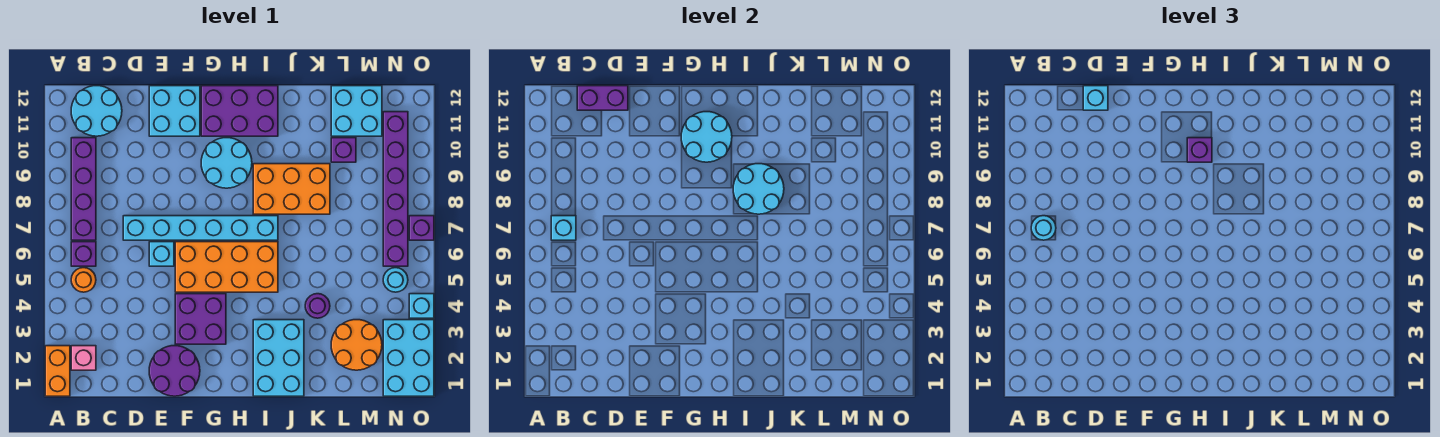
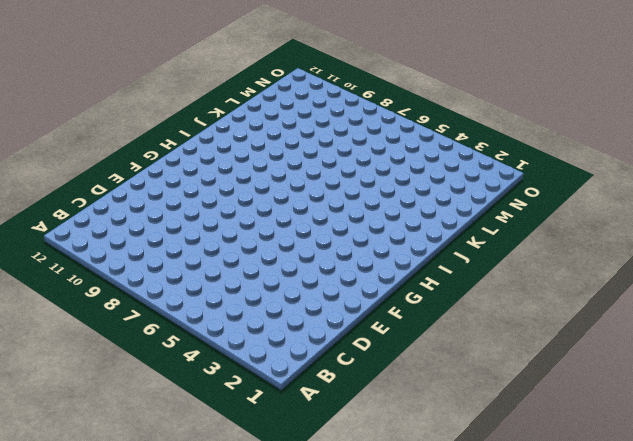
none -> orange brick A1:A2 level 1
none -> pink brick B2 level 1
none -> orange round brick B5 level 1
none -> purple brick B6 level 1

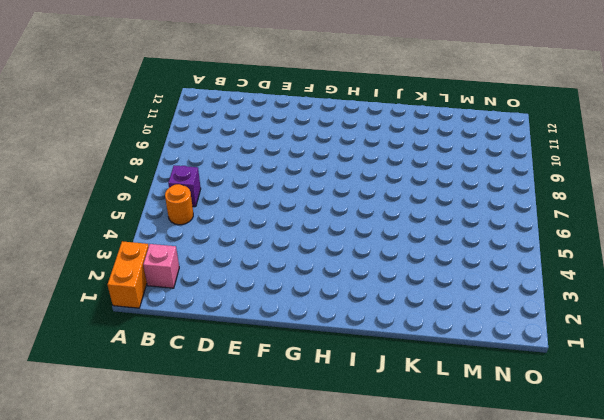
none -> purple brick B7:B10 level 1
none -> cyan round brick B11:C12 level 1
none -> cyan brick D7:I7 level 1
none -> purple round brick E1:F2 level 1

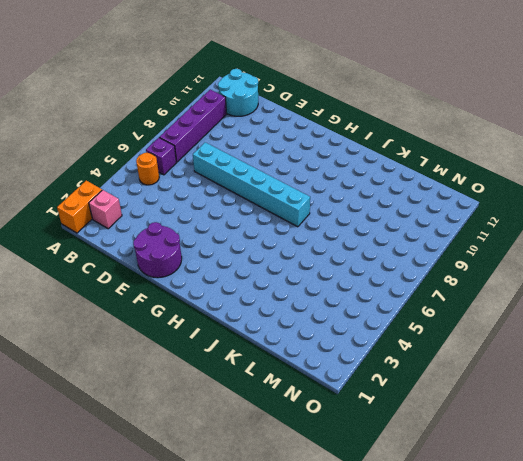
none -> cyan brick E6 level 1
none -> cyan brick E11:F12 level 1
none -> purple brick F3:G4 level 1
none -> orange brick F5:I6 level 1

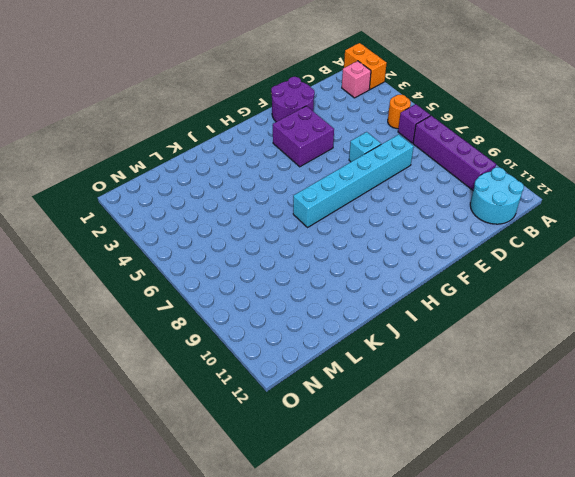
none -> cyan brick E11:F12 level 1
none -> orange brick F5:I6 level 1
none -> cyan round brick G9:H10 level 1
none -> purple brick G11:I12 level 1

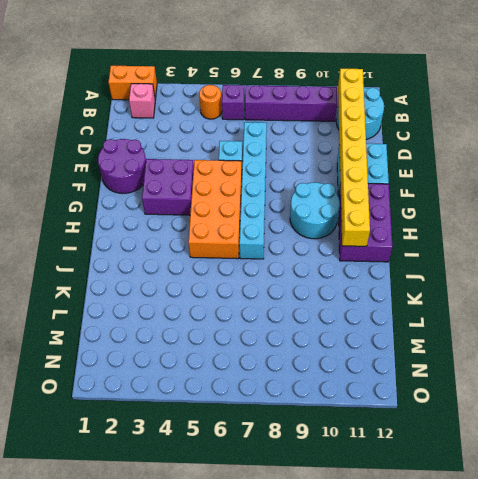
yellow brick B11:I11 level 2 -> cyan round brick G10:H11 level 2
none -> cyan brick I1:J3 level 1
none -> orange brick I8:K9 level 1
none -> purple round brick K4 level 1
none -> orange round brick L2:M3 level 1

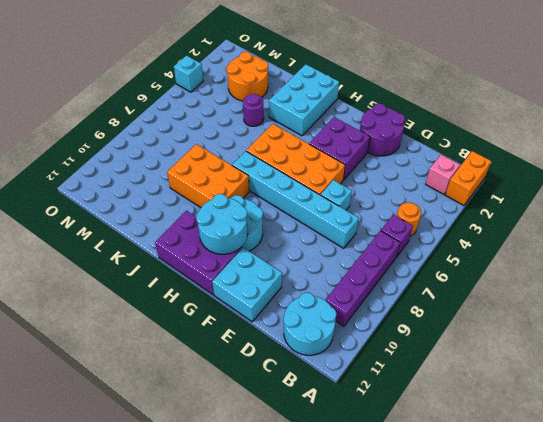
none -> purple brick L10 level 1
none -> cyan brick L11:M12 level 1
none -> cyan brick N1:O3 level 1
none -> cyan round brick N5 level 1

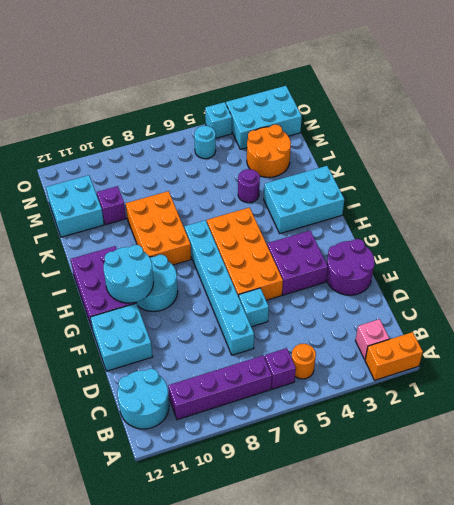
none -> purple brick N6:N11 level 1
none -> purple brick O7 level 1
none -> cyan brick B7 level 2
none -> purple brick C12:D12 level 2

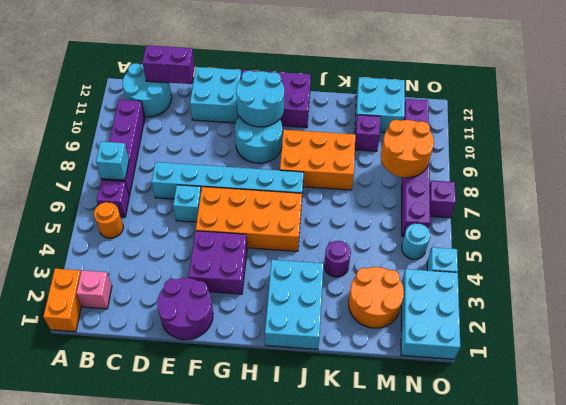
orange round brick M8:N9 level 2 -> none
none -> cyan round brick I8:J9 level 2
none -> cyan round brick B7 level 3
none -> cyan brick D12 level 3
none -> purple brick H10 level 3

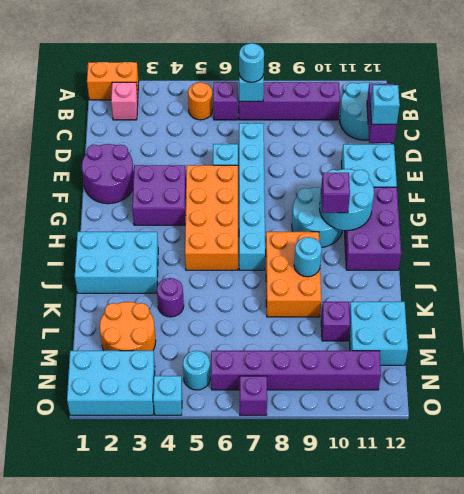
cyan round brick J9 level 2 -> cyan round brick I8:J9 level 2

